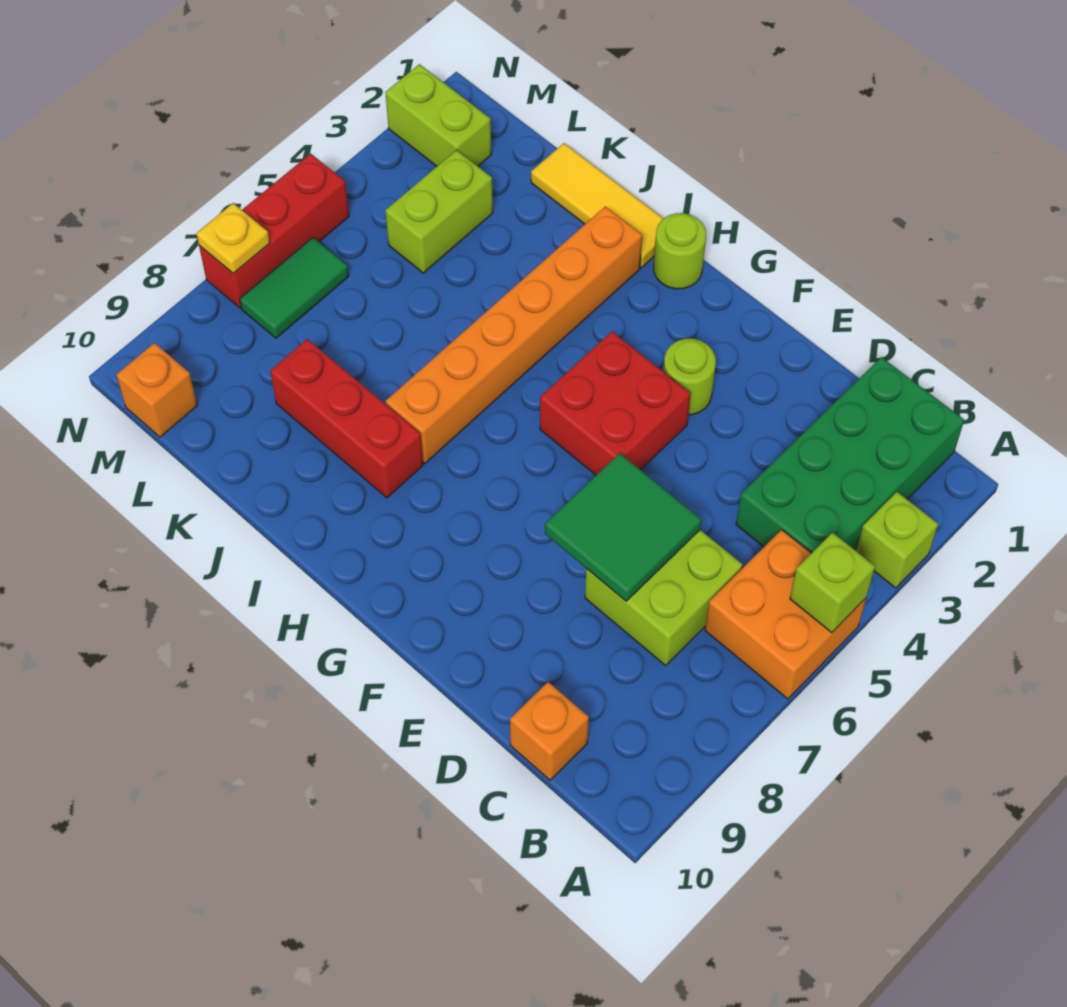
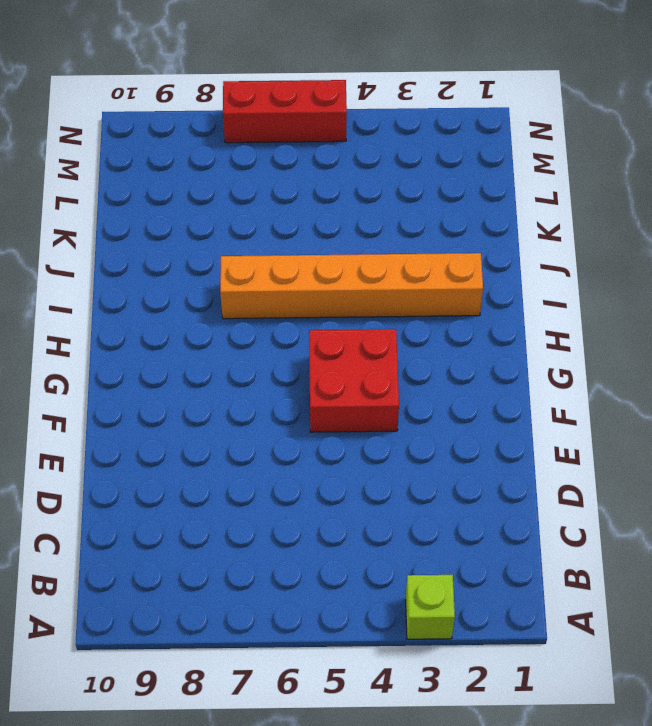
none -> orange brick A5:B6 level 1
none -> green brick B1:C4 level 1
none -> lime brick C6:D7 level 1

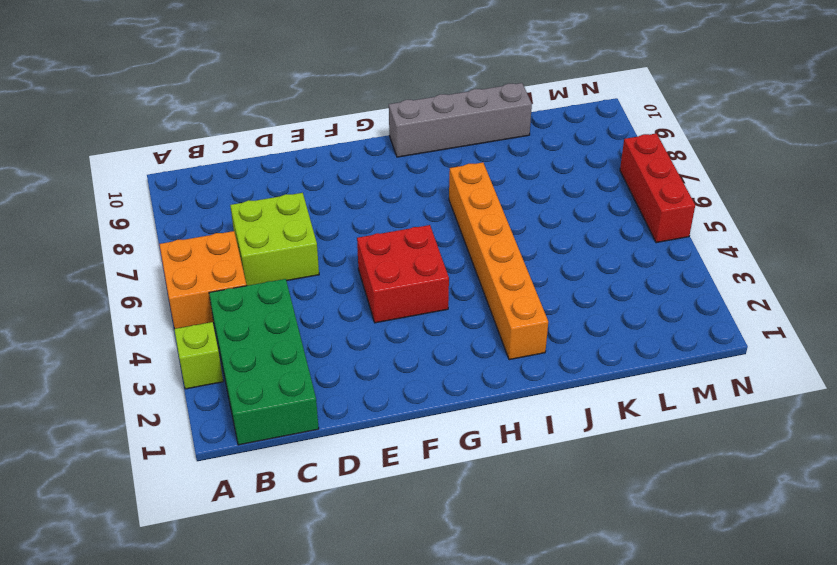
grey brick H10:K10 level 1 -> none
none -> orange brick C10 level 1
none -> lime round brick F3 level 1
none -> lime round brick H1 level 1

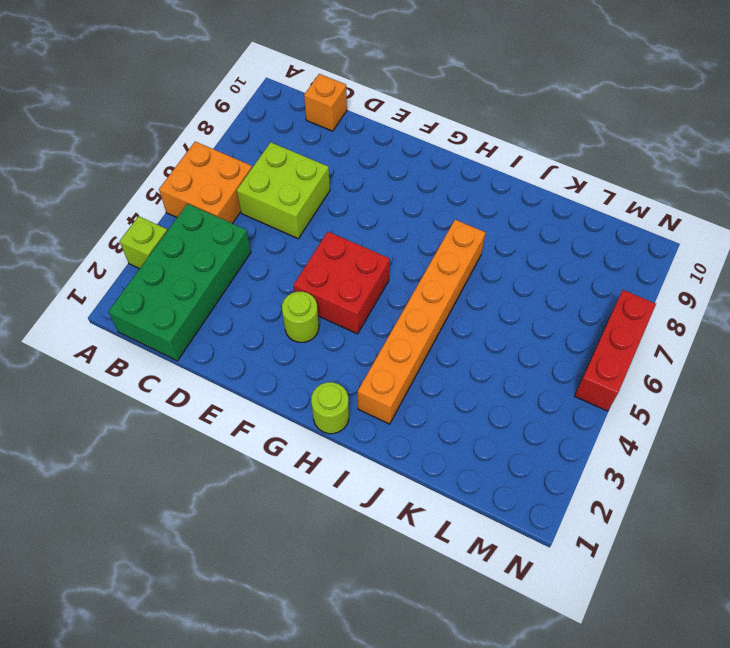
none -> yellow tile I1:K1 level 1
none -> red brick I8:K8 level 1
none -> lime brick L3:L4 level 1

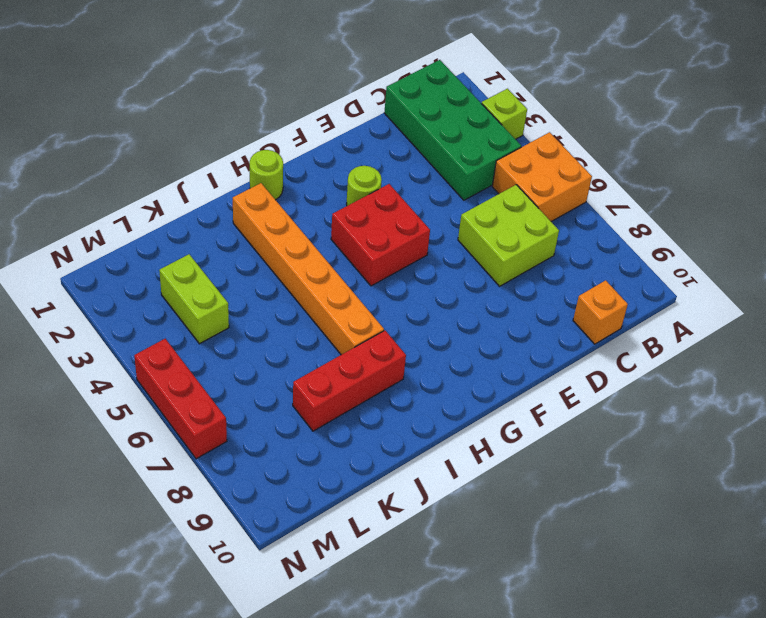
none -> yellow tile I1:K1 level 1
none -> lime brick M2:N2 level 1
none -> green tile M6:M7 level 1

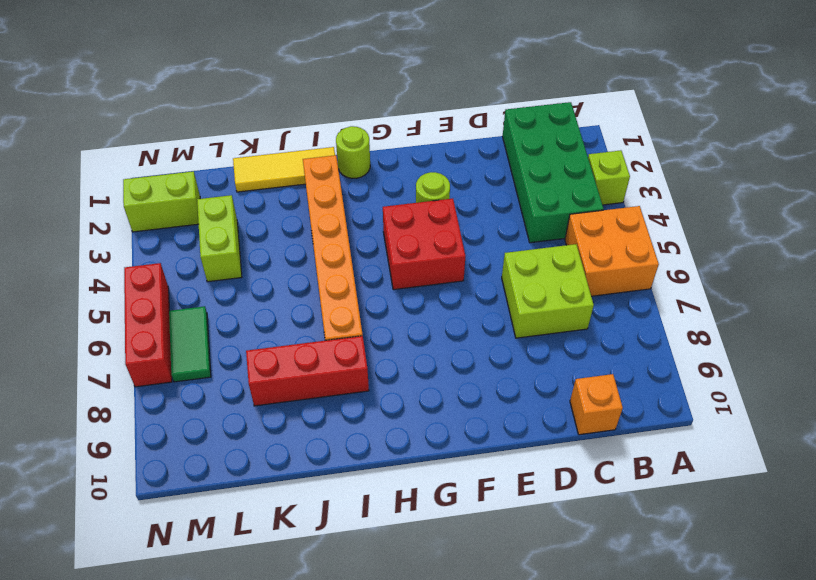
none -> orange brick M10 level 1
none -> lime brick A5 level 2
none -> green tile D6:E7 level 2

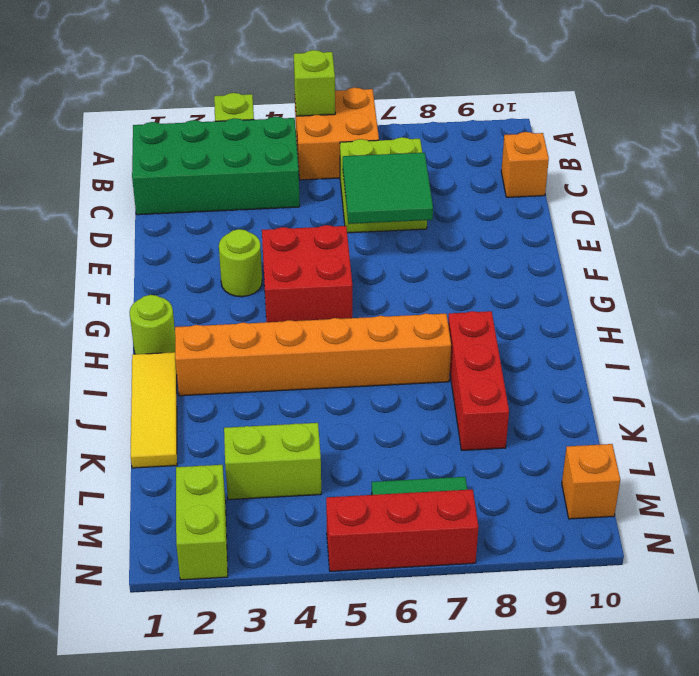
none -> yellow plate N7 level 2

